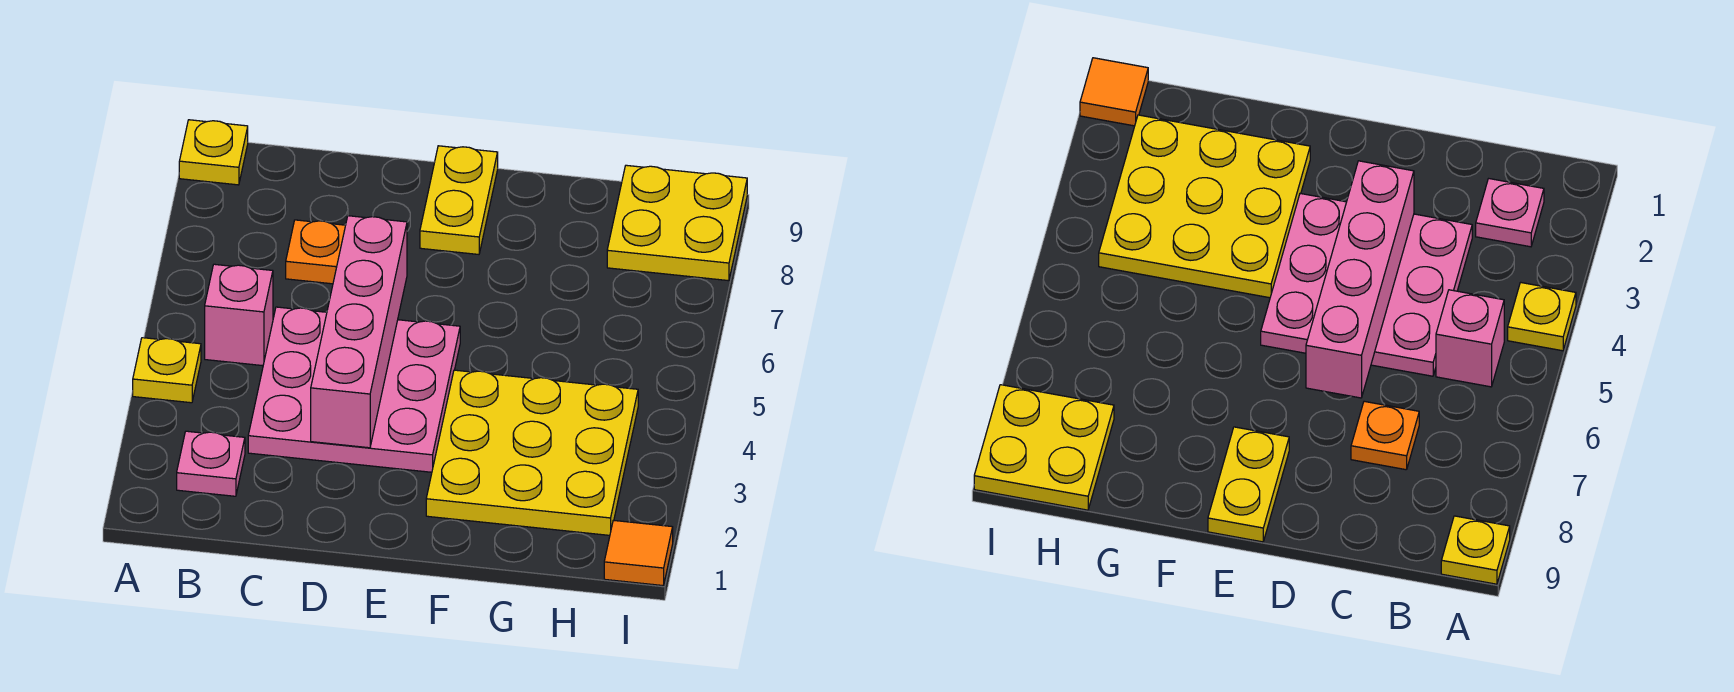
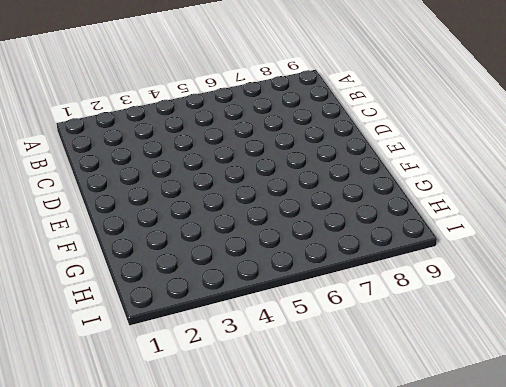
none -> yellow plate A4 level 1
none -> yellow plate A9 level 1

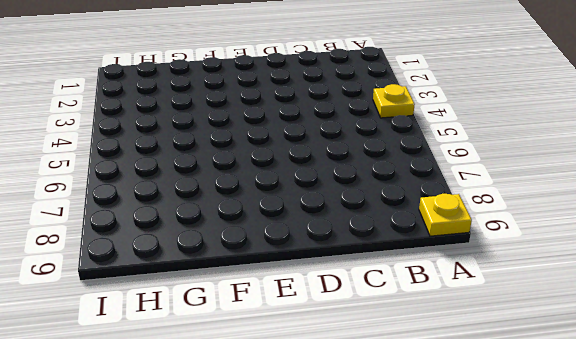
none -> pink plate B2 level 1
none -> pink brick B5 level 1

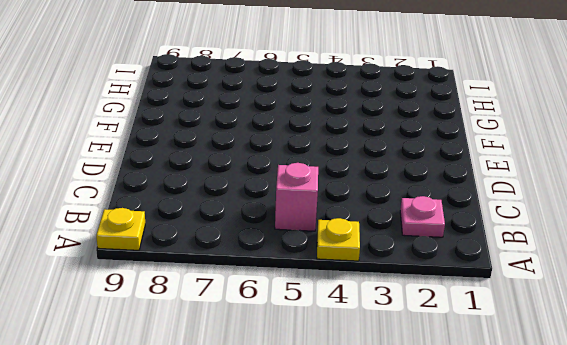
none -> pink plate C3:E5 level 1
none -> orange plate C7 level 1

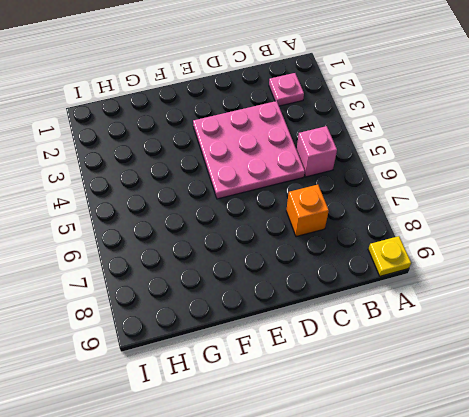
orange brick C7 level 1 -> orange plate C7 level 1
none -> yellow plate A4 level 1
none -> yellow plate E8:E9 level 1

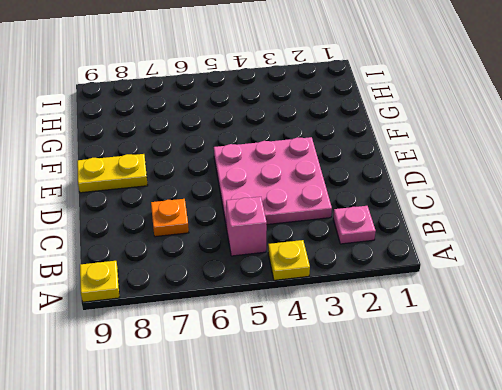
none -> yellow plate F2:H4 level 1
none -> yellow plate H8:I9 level 1

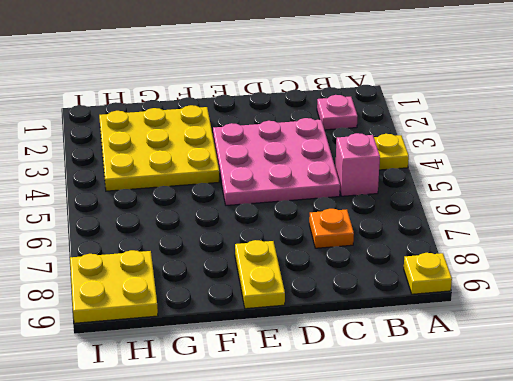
none -> orange tile I1 level 1
none -> pink brick D3:D6 level 2

